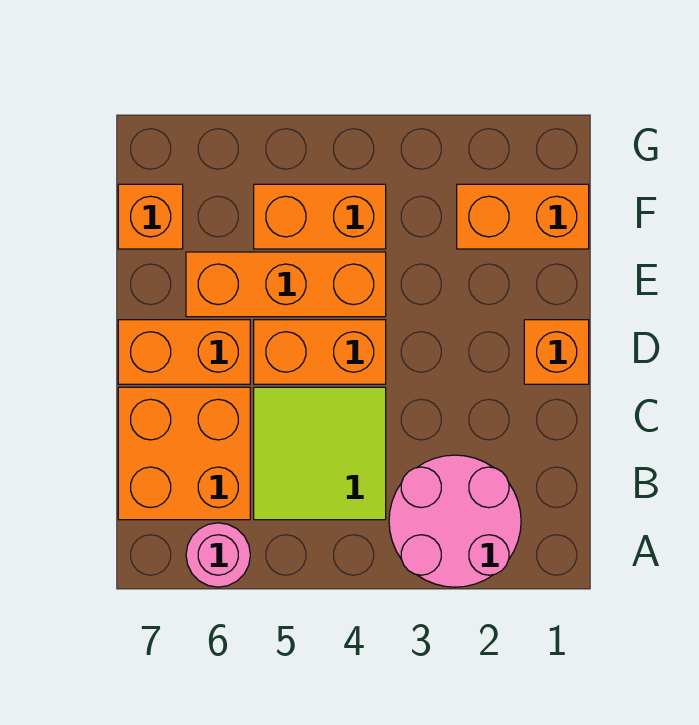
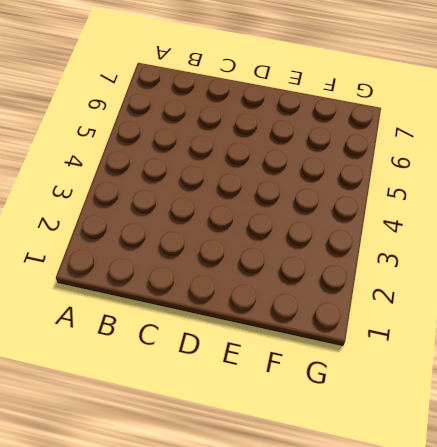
none -> pink round brick A2:B3 level 1
none -> pink round brick A6 level 1

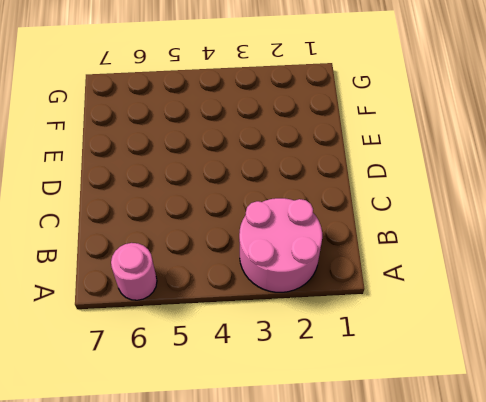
none -> lime tile B4:C5 level 1
none -> orange brick B6:C7 level 1

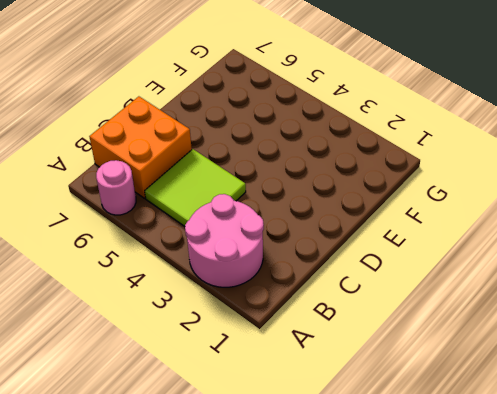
none -> orange brick D1 level 1
none -> orange brick D4:D5 level 1

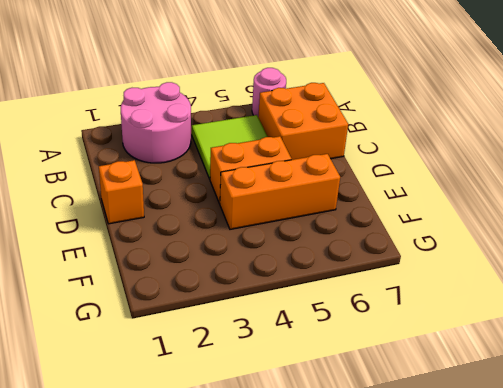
none -> orange brick D6:D7 level 1
none -> orange brick F1:F2 level 1

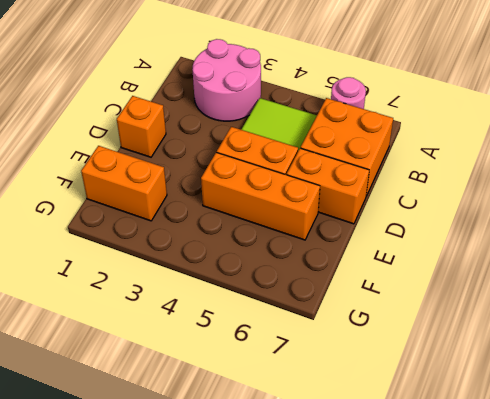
none -> orange brick F4:F5 level 1
none -> orange brick F7 level 1

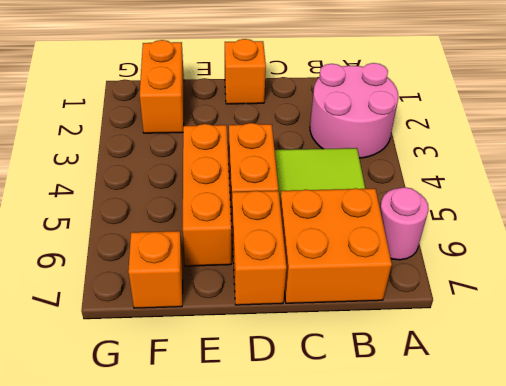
none -> orange brick F4:F5 level 1

